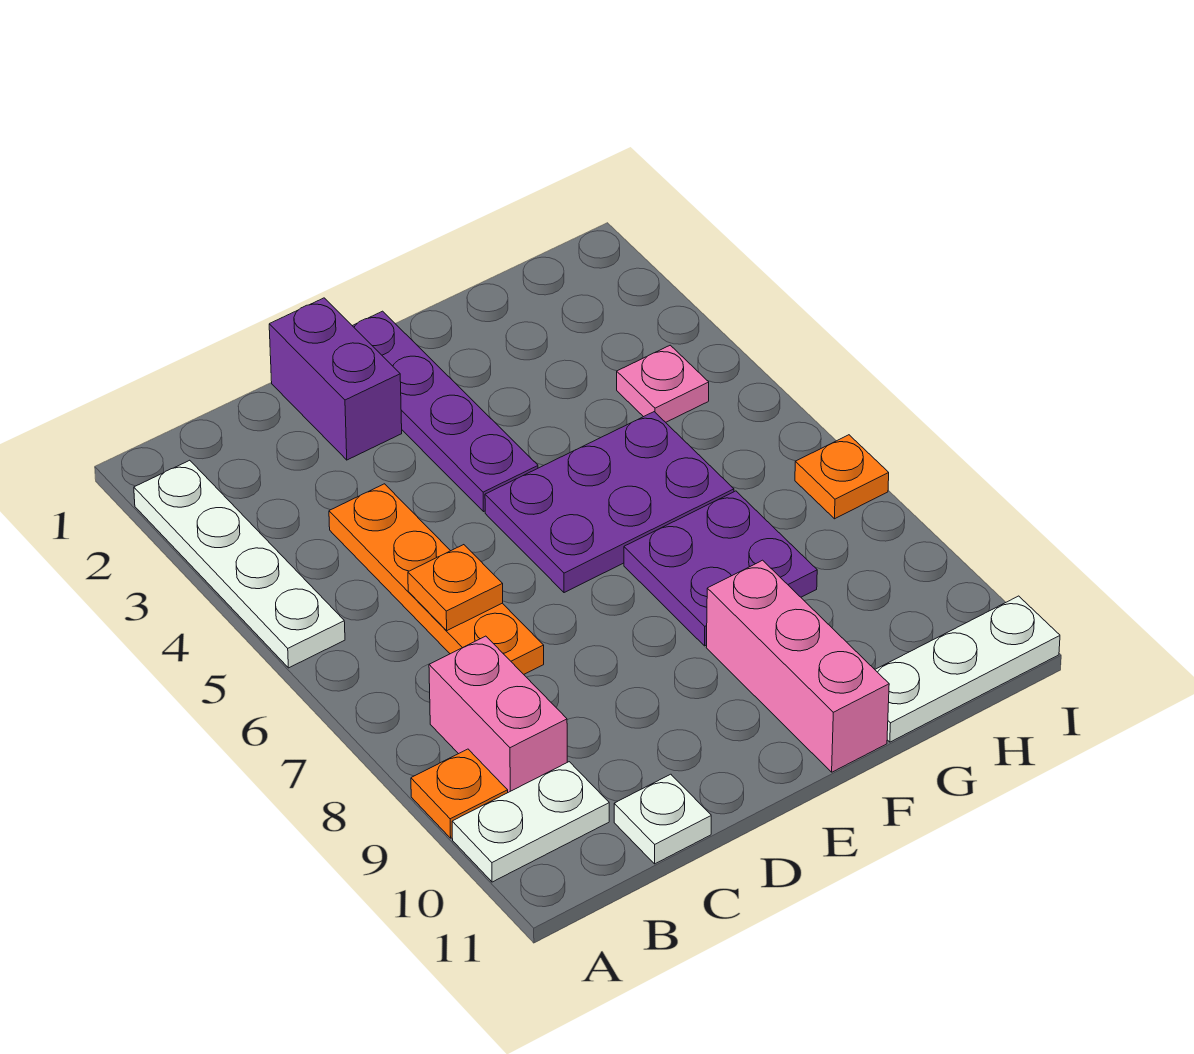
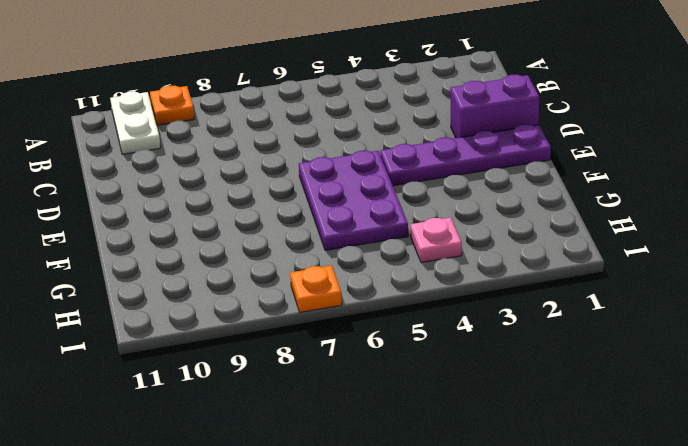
none -> white plate A2:A5 level 1
none -> pink brick B8:B9 level 1
none -> orange plate C4:C7 level 1

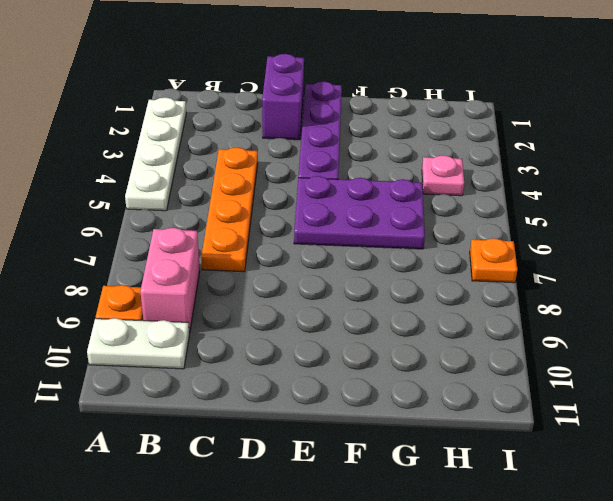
none -> white plate C11 level 1
none -> purple plate F7:G8 level 1
none -> pink brick F9:F11 level 1

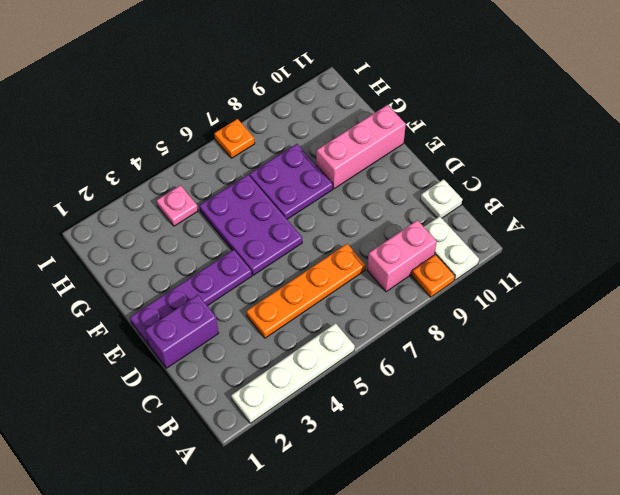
none -> white plate G11:I11 level 1
none -> orange plate C6 level 2

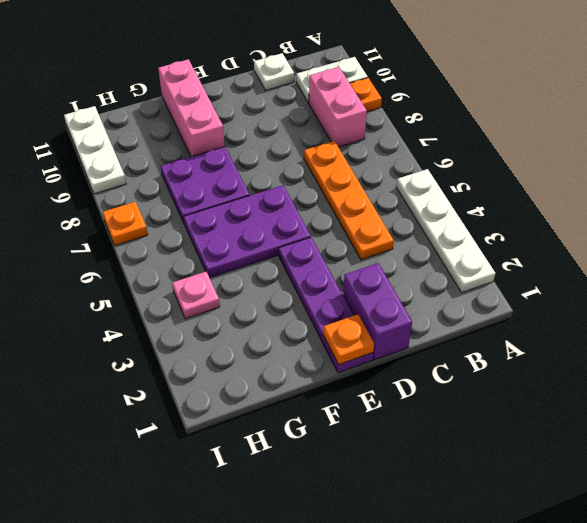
orange plate E1 level 2 -> orange plate C6 level 2
white plate I9:I11 level 1 -> white plate G11:I11 level 1

